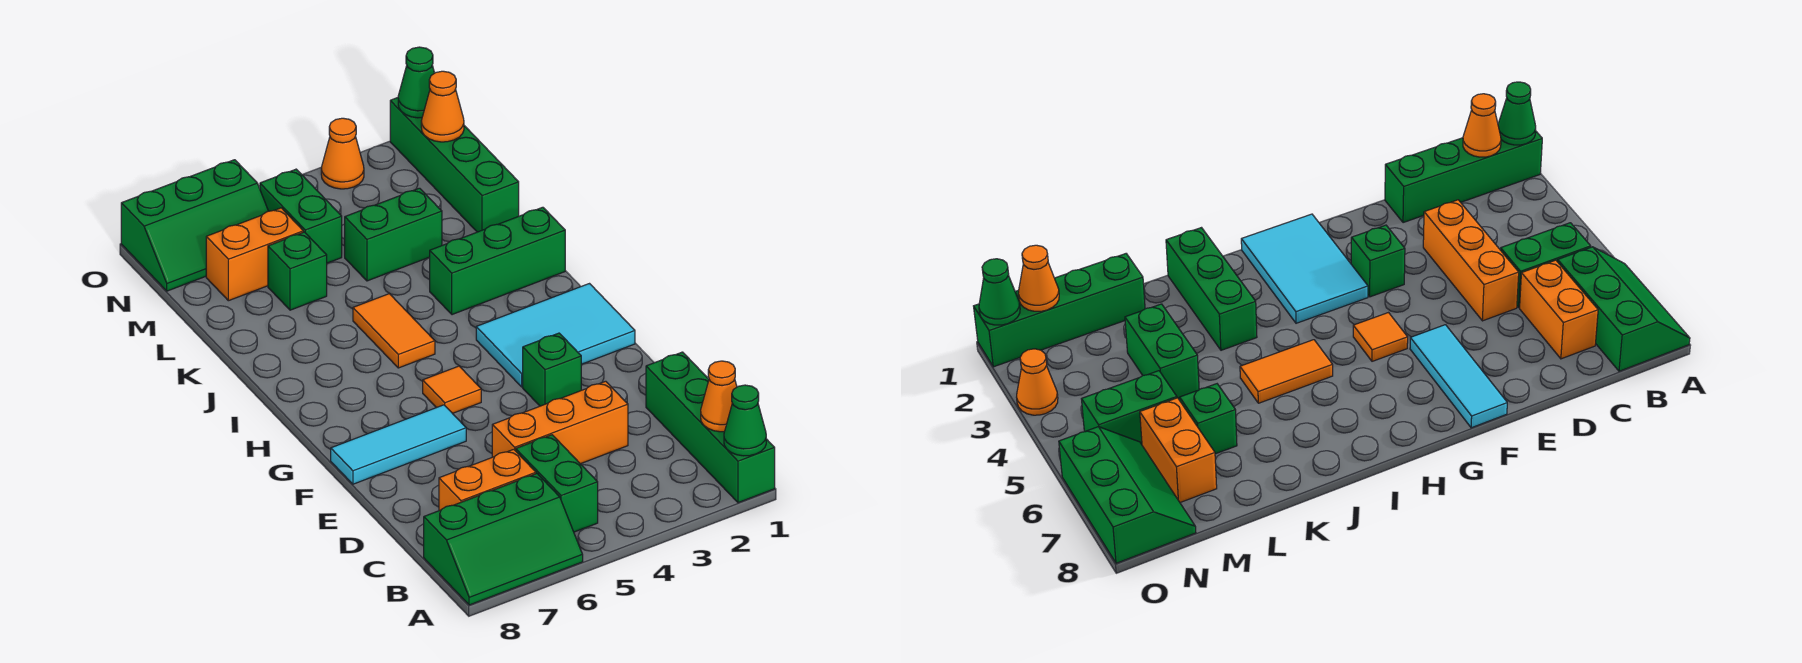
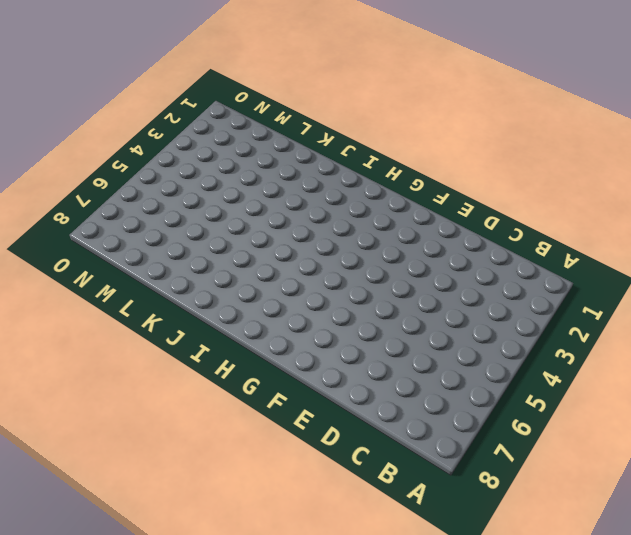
none -> green brick A1:D1 level 1
none -> green slope A6:B8 level 1 top B
none -> green brick B5:C5 level 1

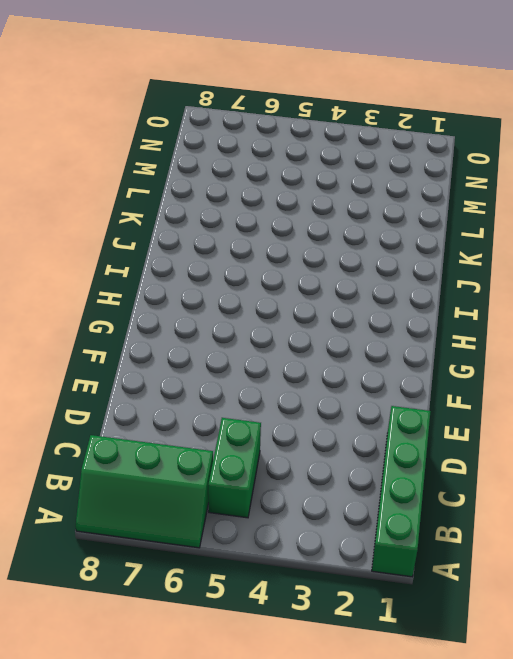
none -> orange brick C6:C7 level 1
none -> orange brick D3:D5 level 1
none -> green brick F3 level 1

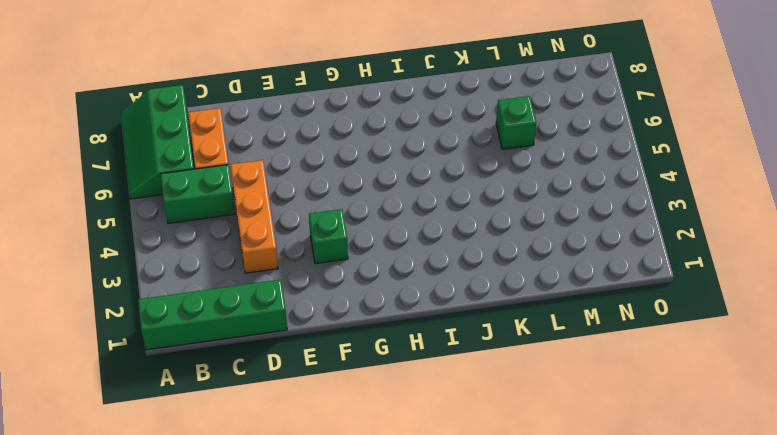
none -> cyan tile F6:F8 level 1
none -> cyan tile G1:H3 level 1
none -> orange tile G5 level 1

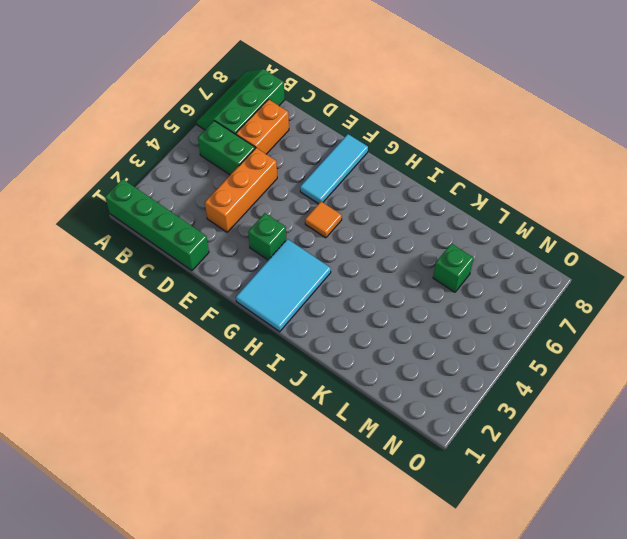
none -> orange tile I5:J5 level 1
none -> green brick J1:J3 level 1
none -> green brick L1:O1 level 1

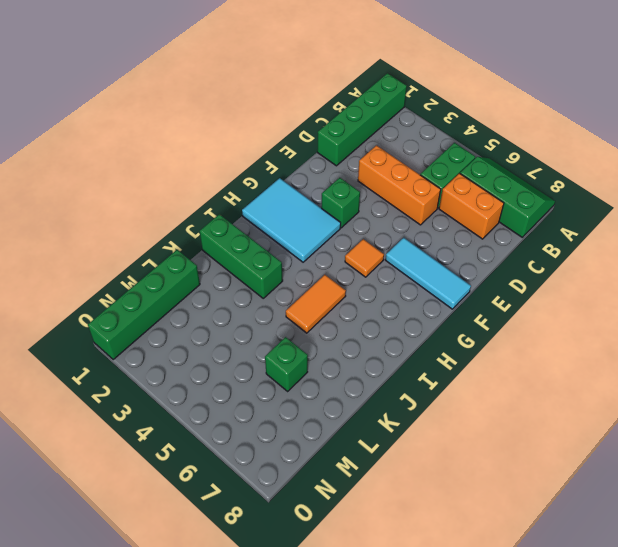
none -> green brick L3:L4 level 1
none -> green brick M5:N5 level 1
none -> orange brick M6:M7 level 1

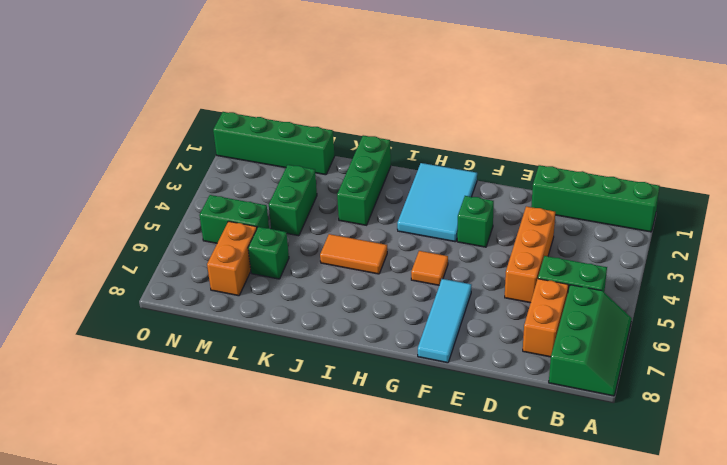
none -> green slope N6:O8 level 1 top O
none -> orange cone O3 level 1
none -> green cone A1 level 2

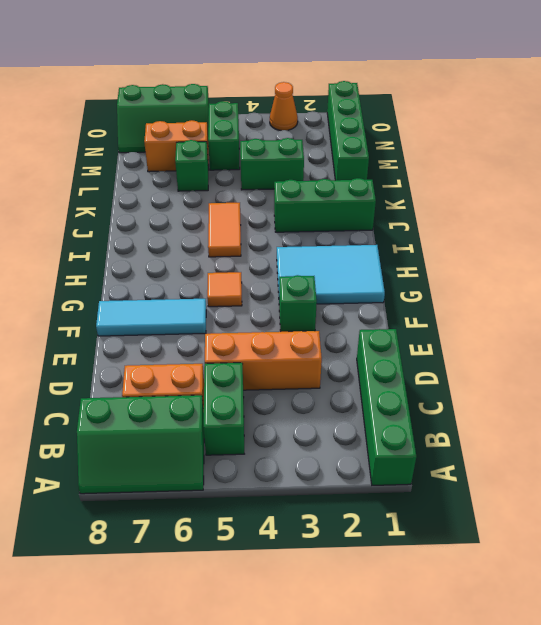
none -> green cone A1 level 2
none -> orange cone B1 level 2
none -> orange cone N1 level 2

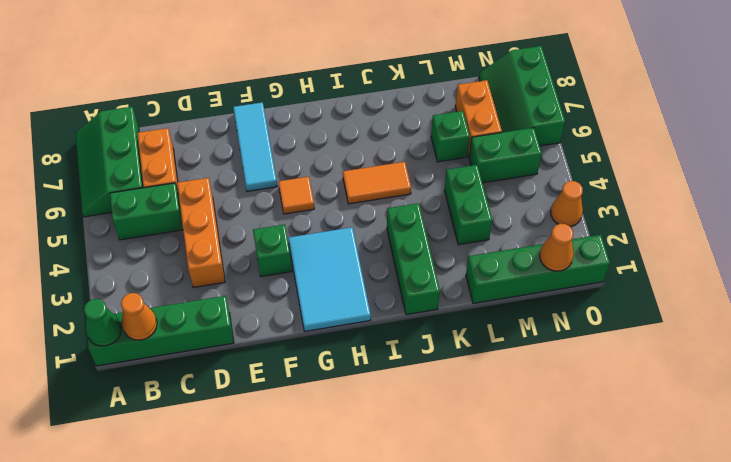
none -> green cone O1 level 2

